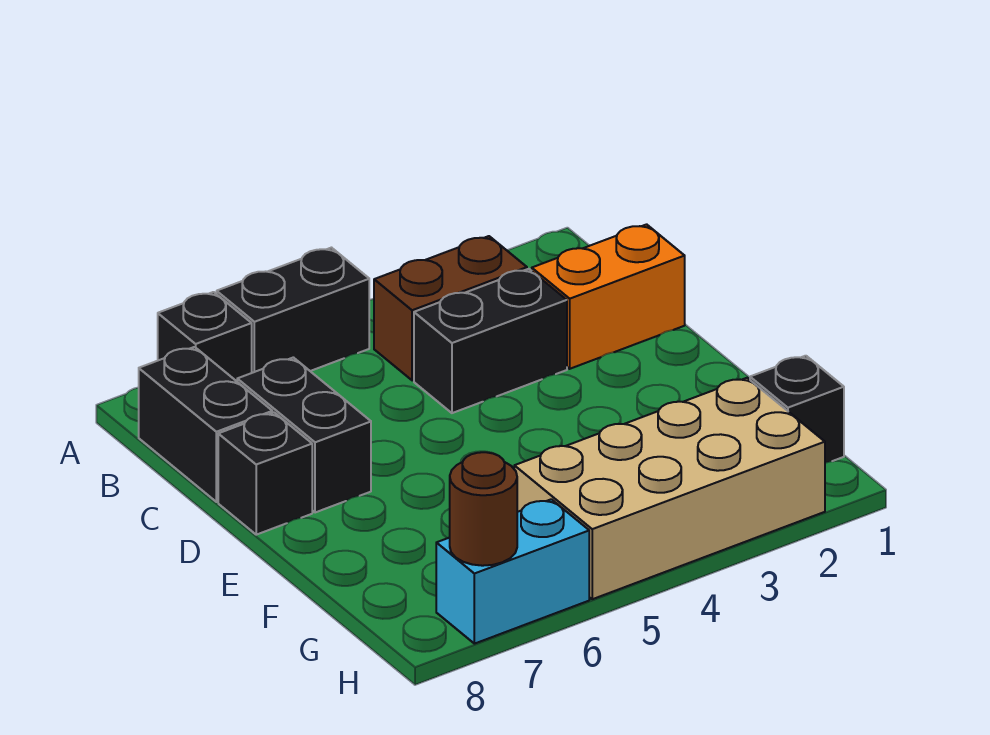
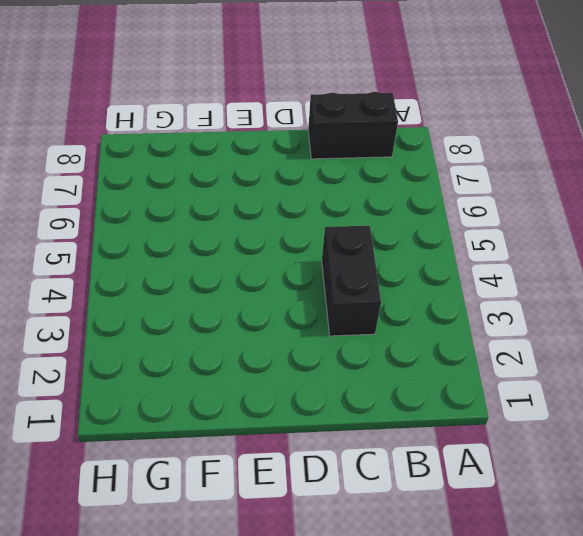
none -> black brick A5:A6 level 1
none -> black brick A7 level 1
none -> brown brick B3:B4 level 1

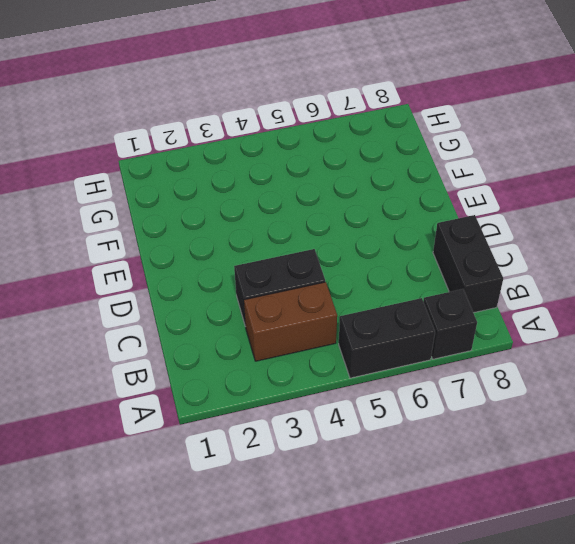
none -> orange brick C1:C2 level 1
none -> black brick C7:D7 level 1
none -> black brick D8 level 1

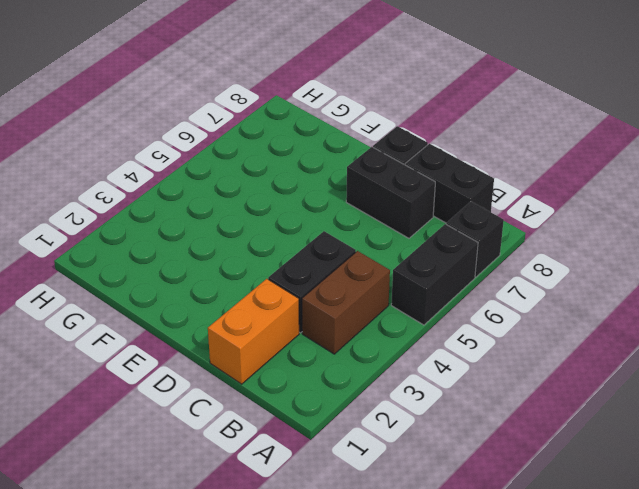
none -> black brick G1 level 1
none -> tan brick G2:H5 level 1
none -> cyan brick H6:H7 level 1

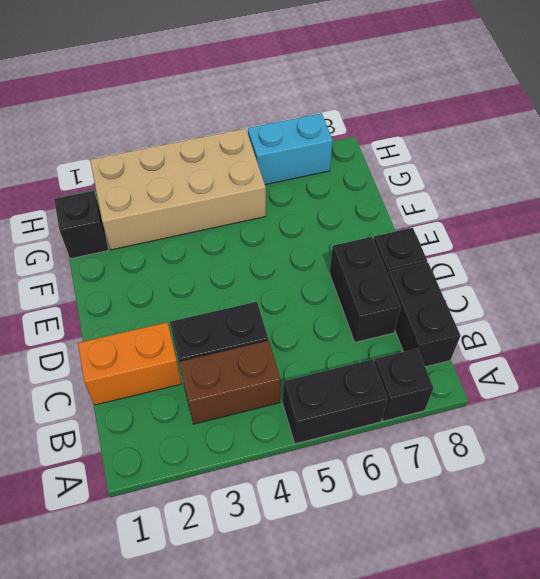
none -> brown round brick H7 level 2

